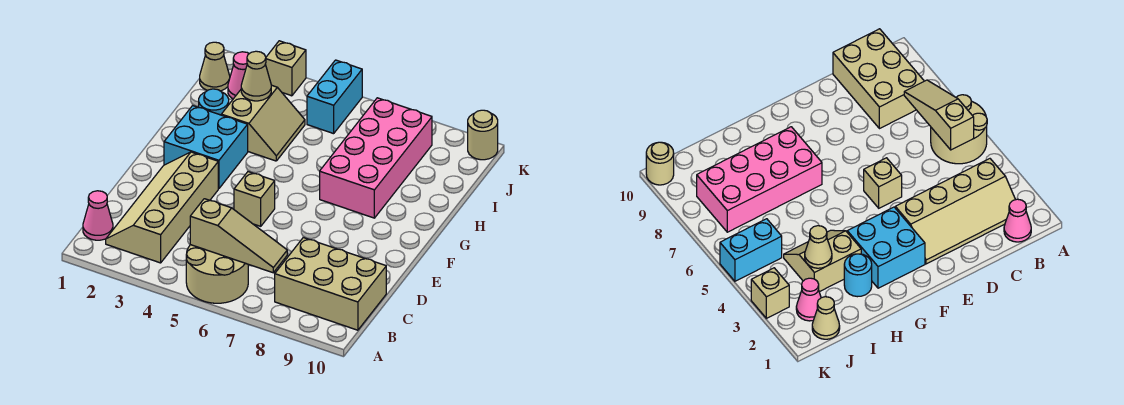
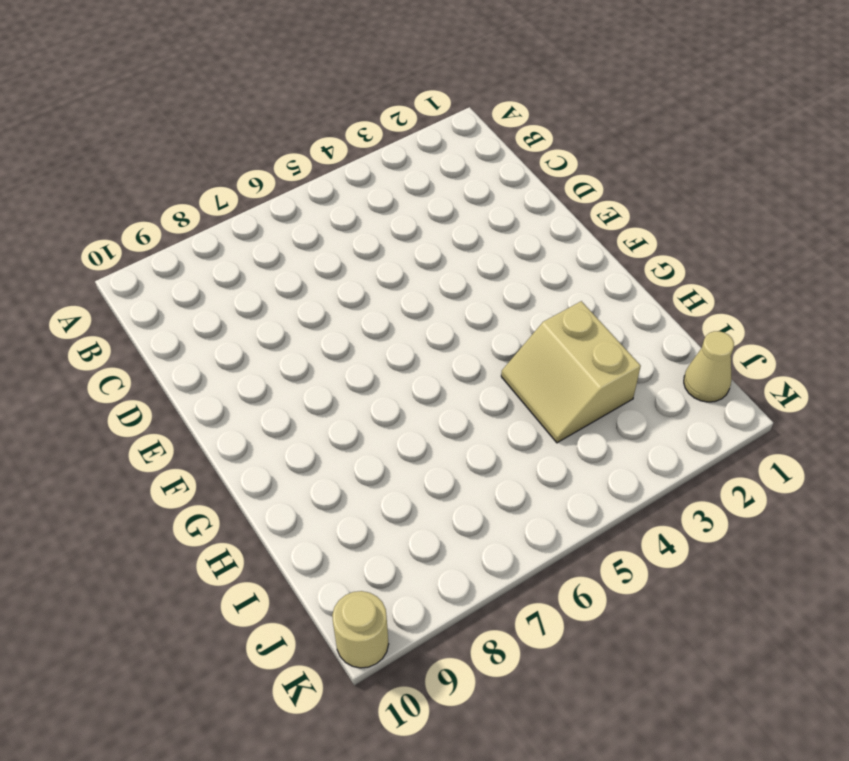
none -> tan round brick A5:B6 level 1
none -> pink cone B1 level 1
none -> tan slope B2:E3 level 1 top 3

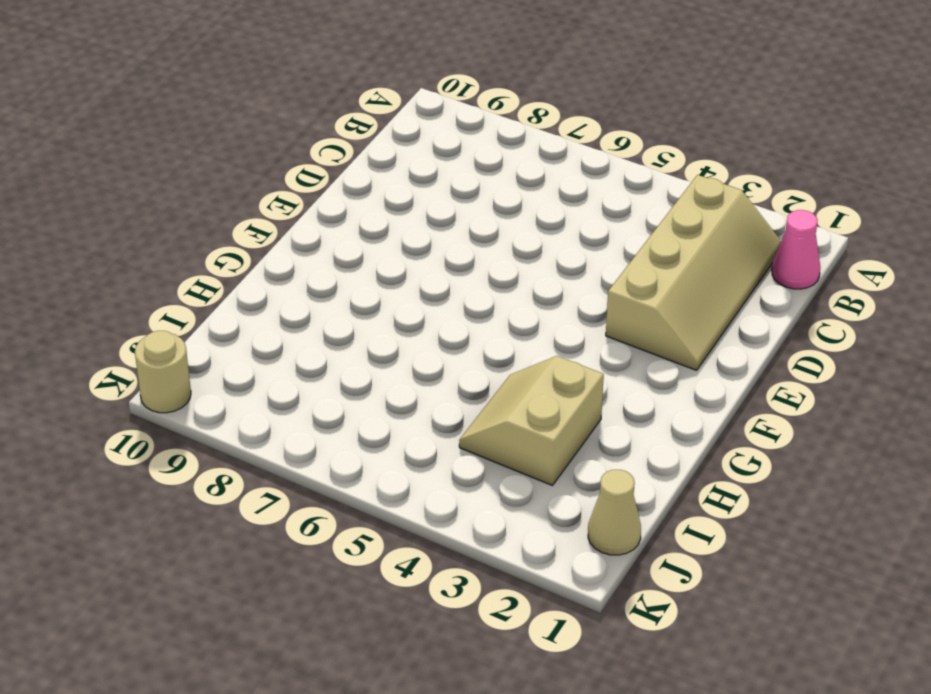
none -> tan round brick A5:B6 level 1
none -> tan brick B8:C10 level 1
none -> tan brick E5 level 1

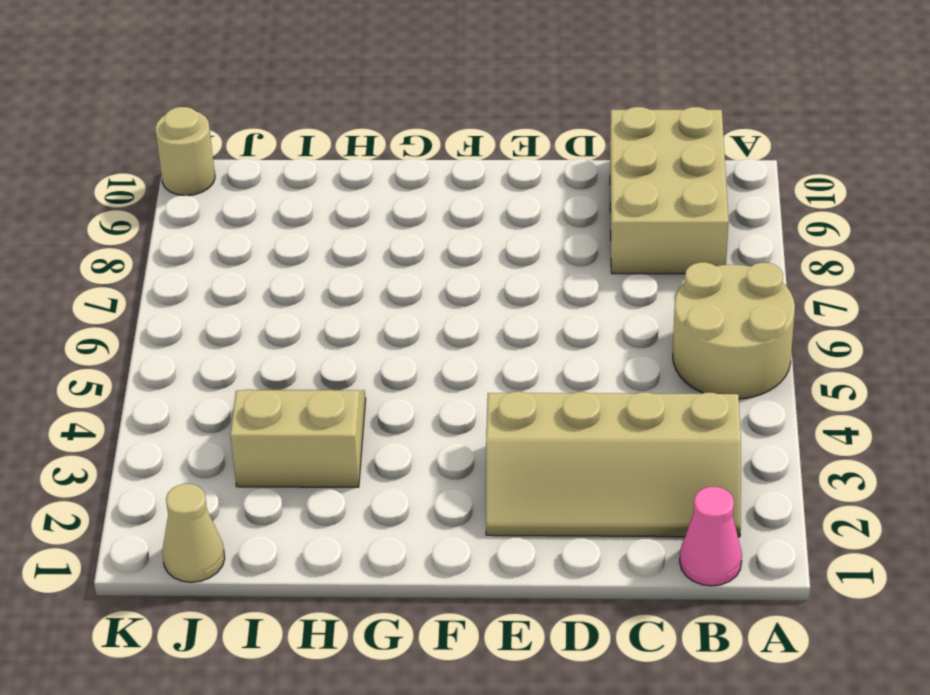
none -> tan brick E5 level 1
none -> cyan brick F2:G3 level 1
none -> pink brick G7:J8 level 1

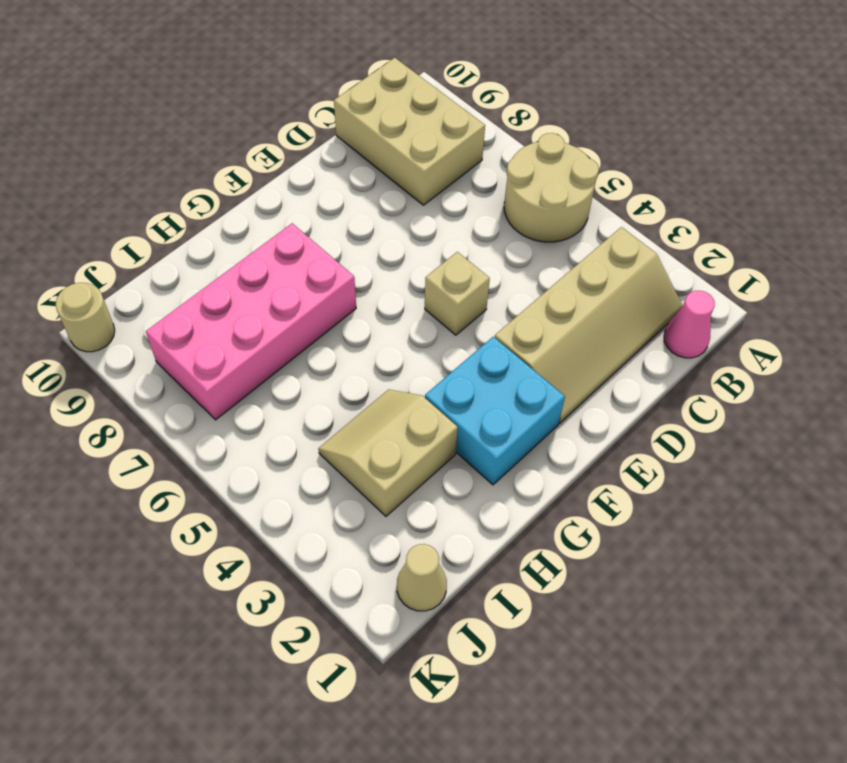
none -> cyan round brick H2 level 1
none -> pink cone J2 level 1
none -> cyan brick J5:K5 level 1

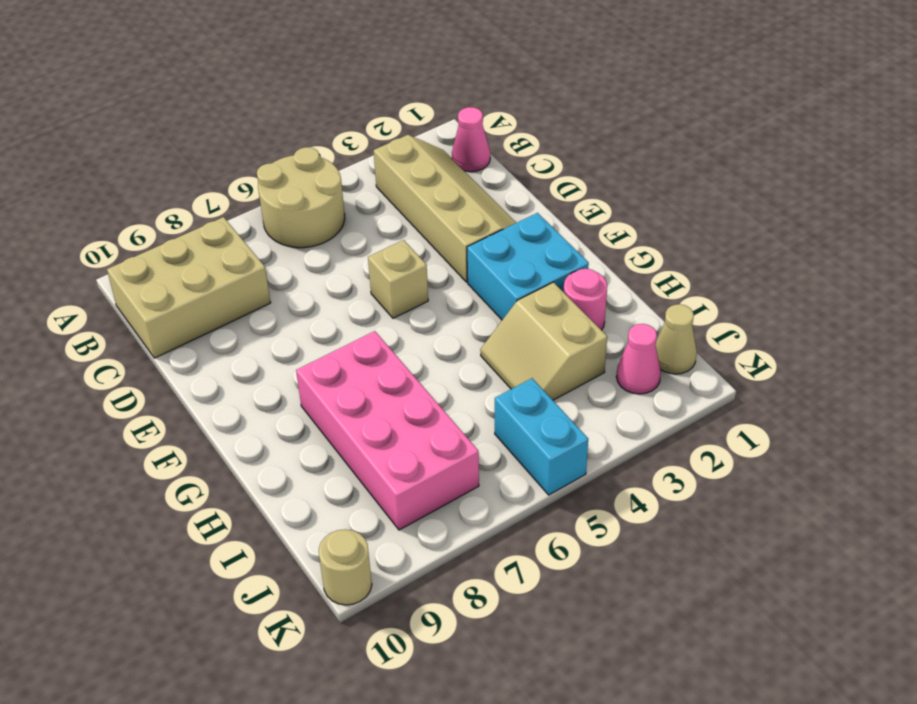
pink round brick H2 level 1 -> cyan round brick H2 level 1
none -> tan brick K3 level 1
none -> tan slope B5:B7 level 2 top 5
none -> tan cone I3 level 2

